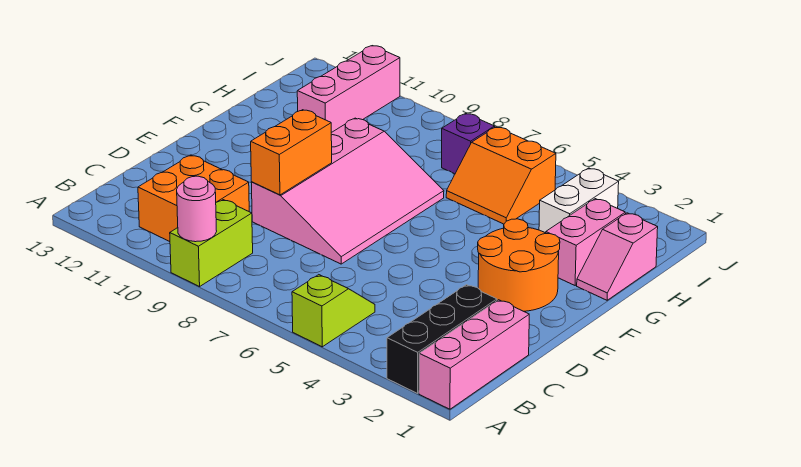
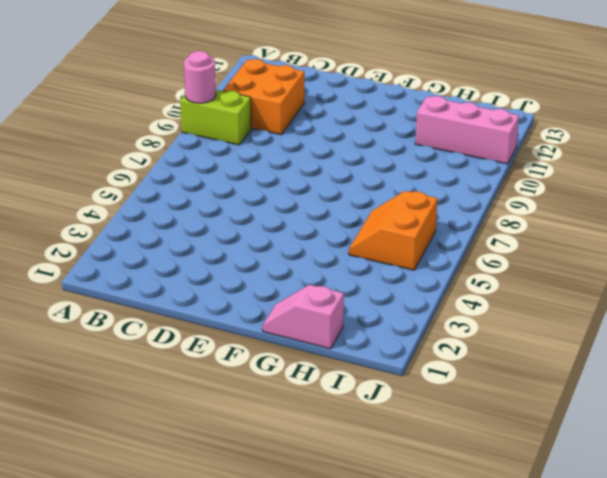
none -> pink brick A1:C1 level 1
none -> black brick A2:C2 level 1
none -> lime slope A5:B5 level 1 top A

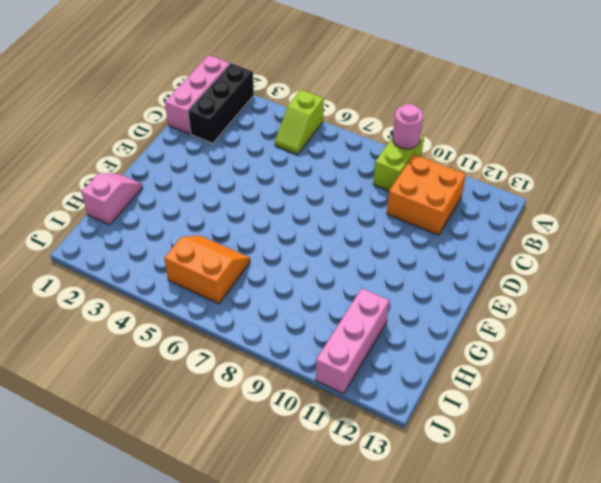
none -> pink slope D7:G9 level 1 top 9
none -> orange round brick E2:F3 level 1
none -> pink brick G2:H2 level 1

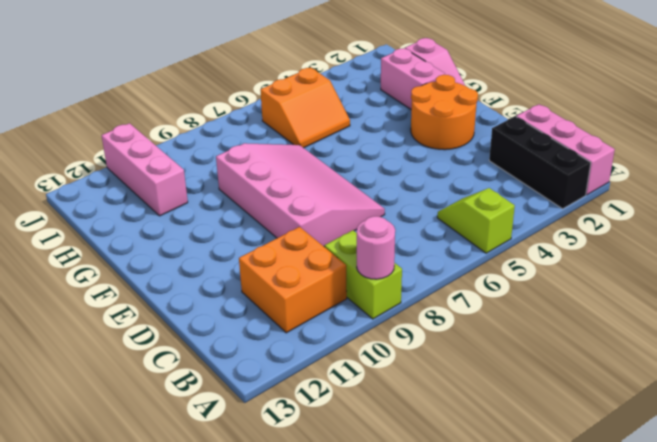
none -> white brick H3:I3 level 1
none -> purple brick I7 level 1
none -> orange brick D9:E9 level 2

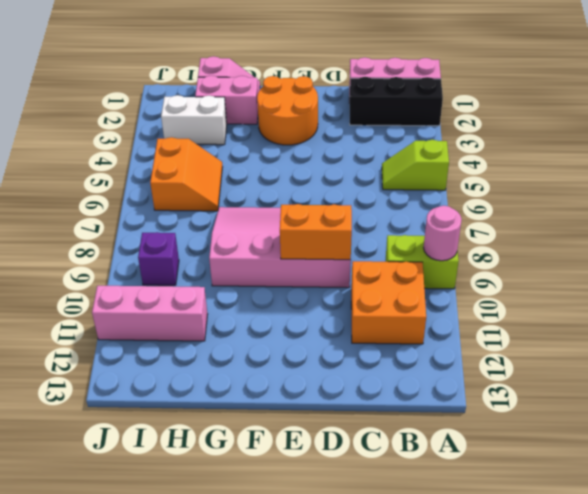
purple brick I9 level 1 -> purple brick I7 level 1

